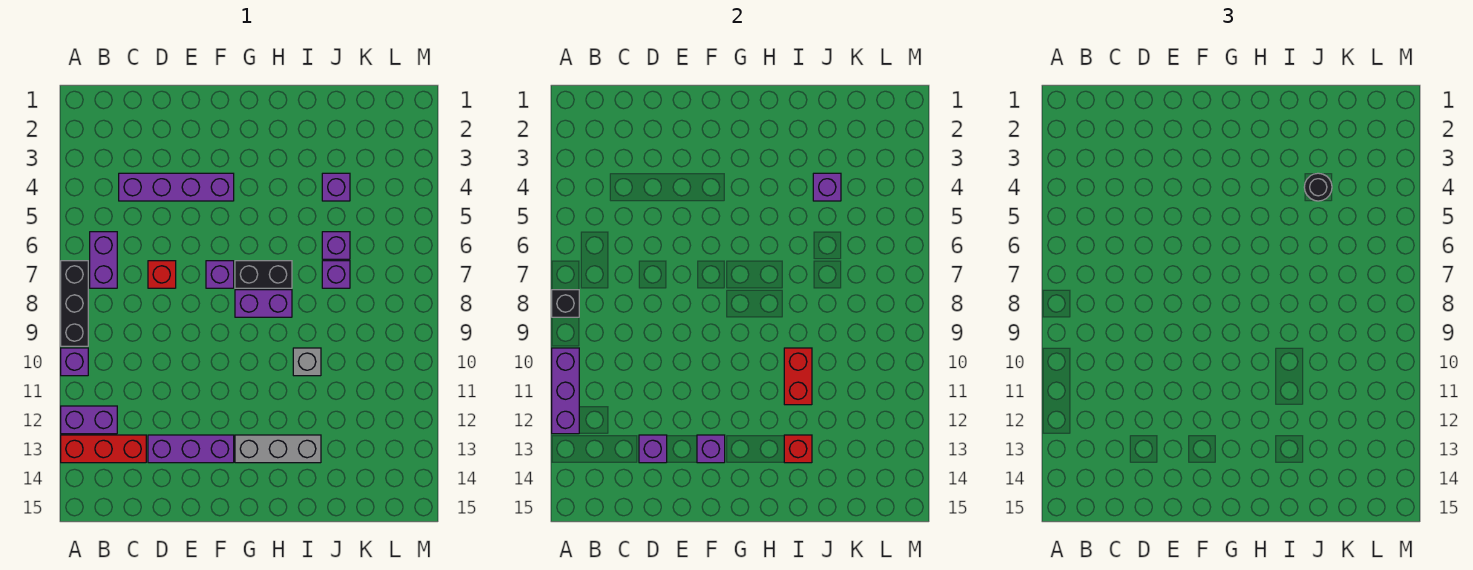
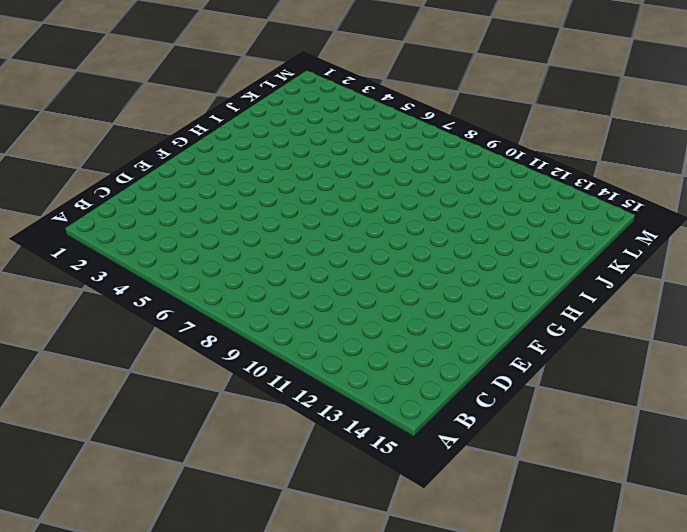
none -> black brick A7:A9 level 1
none -> purple brick A10 level 1
none -> purple brick A12:B12 level 1

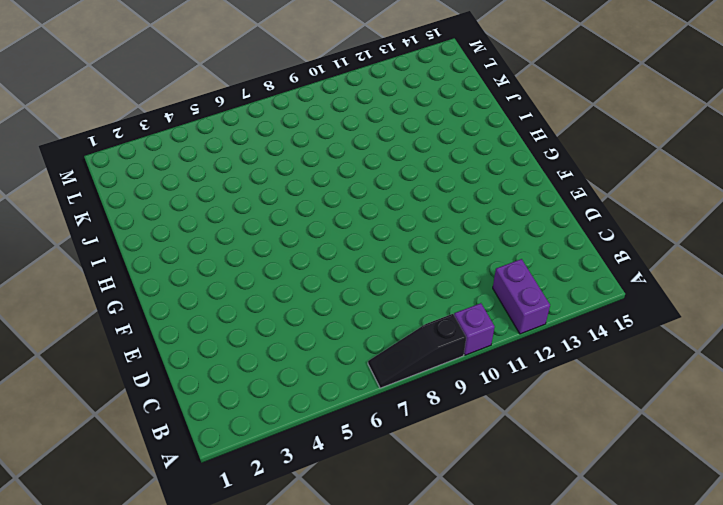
black slope A7:A9 level 1 top 9 -> black brick A7:A9 level 1
none -> red brick A13:C13 level 1
none -> purple brick B6:B7 level 1
none -> purple brick C4:F4 level 1

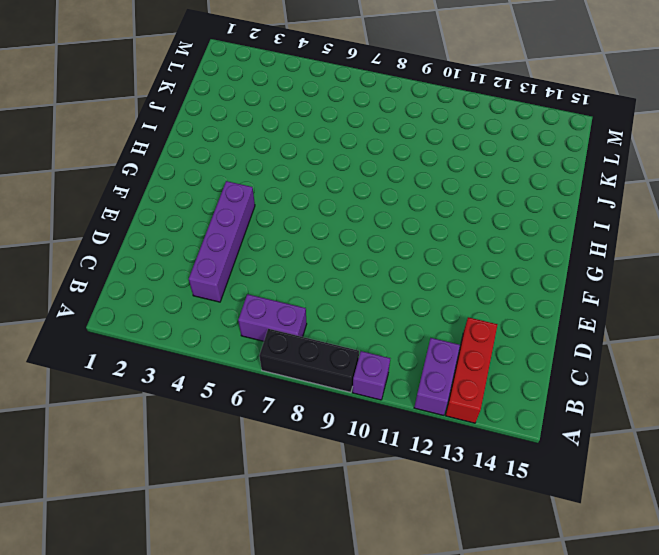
none -> red brick D7 level 1
none -> purple brick D13:F13 level 1
none -> purple brick F7 level 1

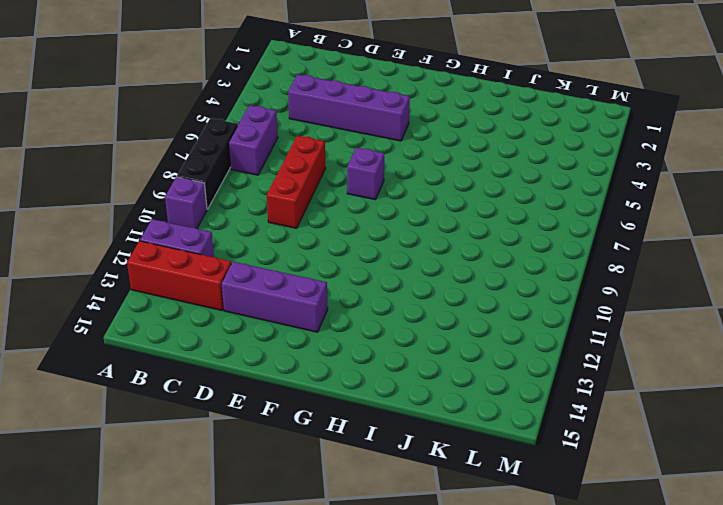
red brick D7:D9 level 1 -> red brick D7 level 1
none -> black brick G7:H7 level 1
none -> purple brick G8:H8 level 1
none -> grey brick G13:I13 level 1

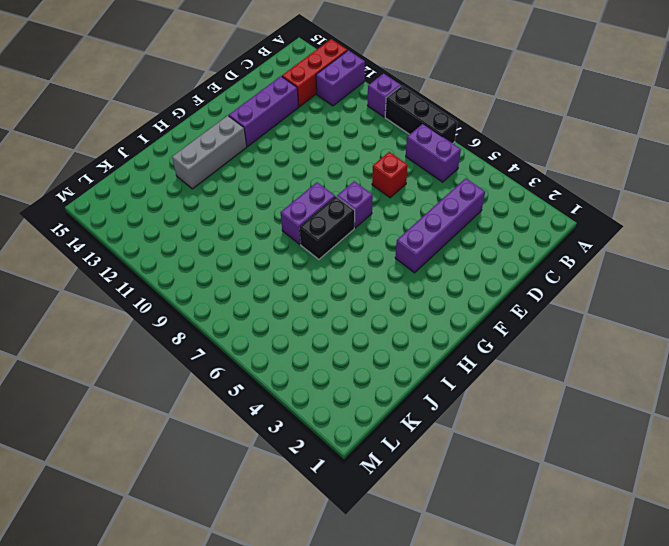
none -> grey brick I10 level 1
none -> purple brick J4 level 1
none -> purple brick J6 level 1

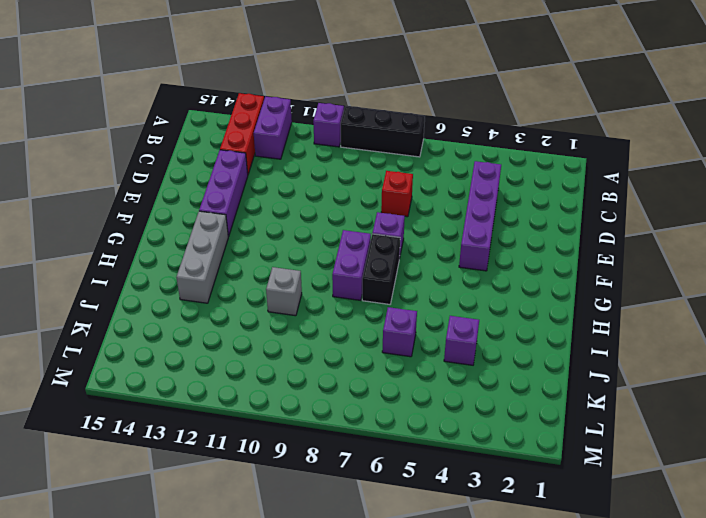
none -> purple brick B6:B7 level 1
none -> purple brick J7 level 1
none -> black brick A8 level 2

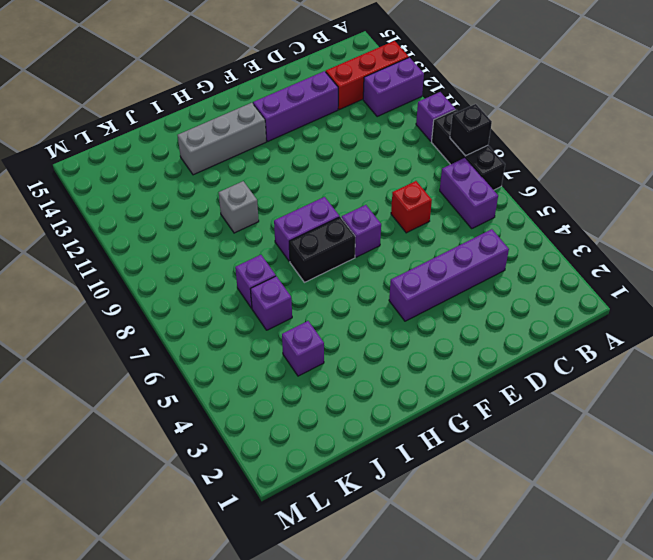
none -> purple brick A10:A12 level 2
none -> purple brick D13 level 2
none -> purple brick F13 level 2

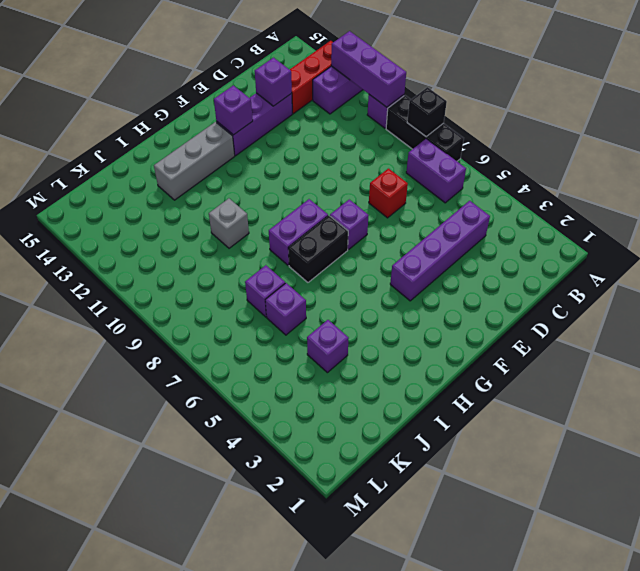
none -> red brick I10:I11 level 2
none -> red brick I13 level 2
none -> purple brick J4 level 2

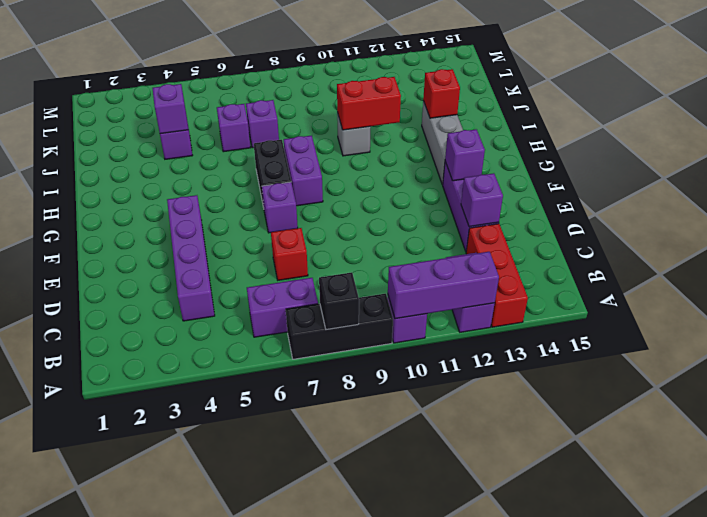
none -> black round brick J4 level 3

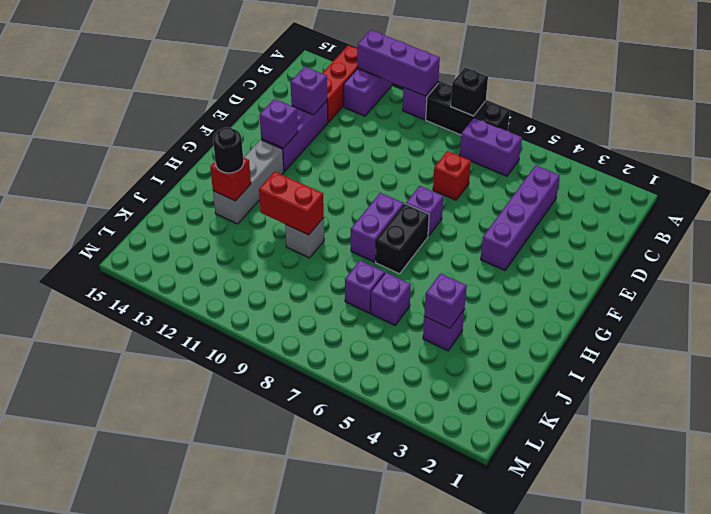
black round brick I13 level 3 -> black round brick J4 level 3

